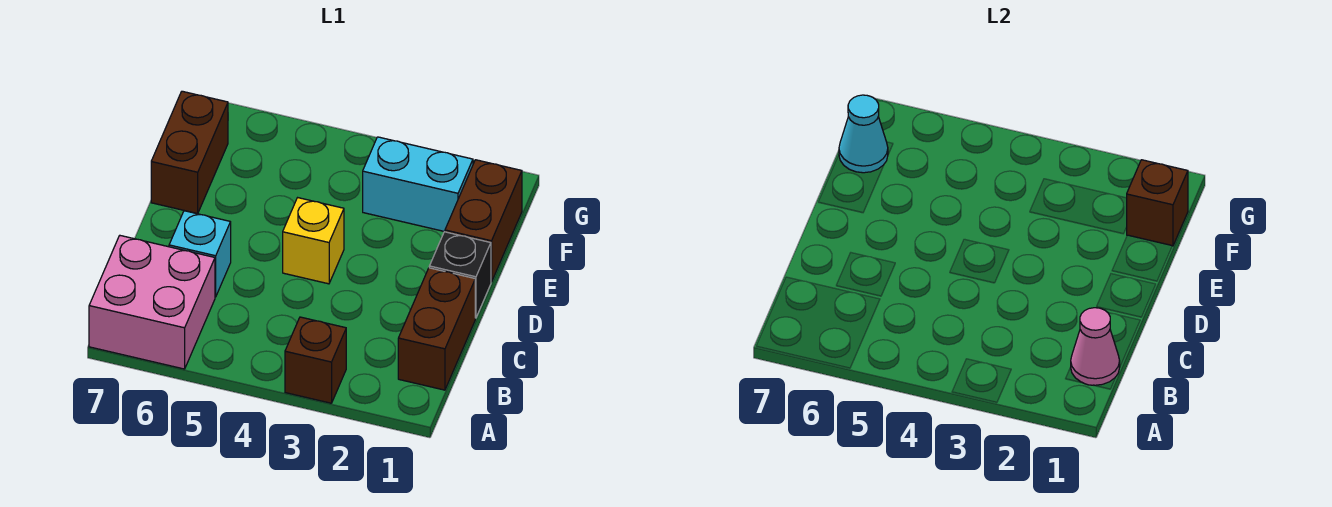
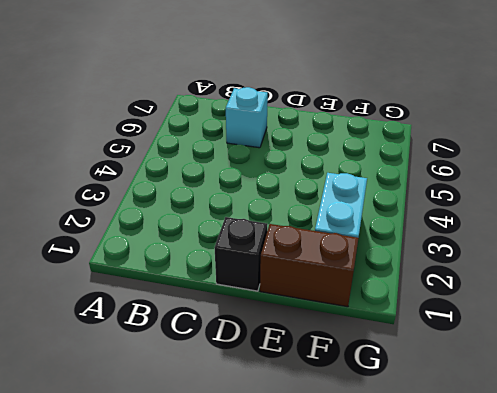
none -> brown brick A3 level 1
none -> pink brick A6:B7 level 1
none -> brown brick B1:C1 level 1

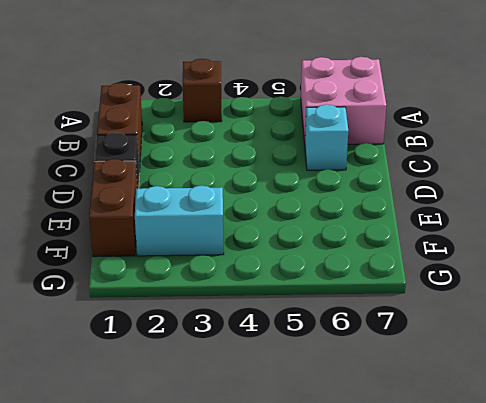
none -> yellow brick D4 level 1
none -> brown brick E7:F7 level 1
none -> pink cone B1 level 2

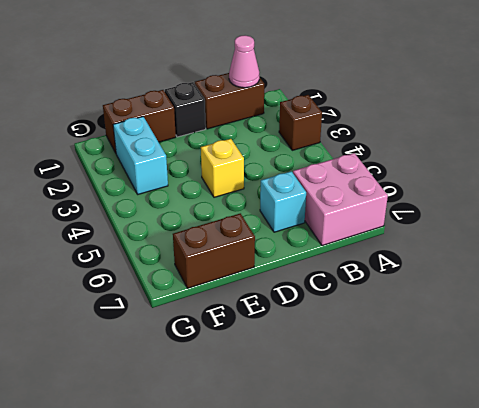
none -> brown brick F1 level 2
none -> cyan cone F7 level 2

